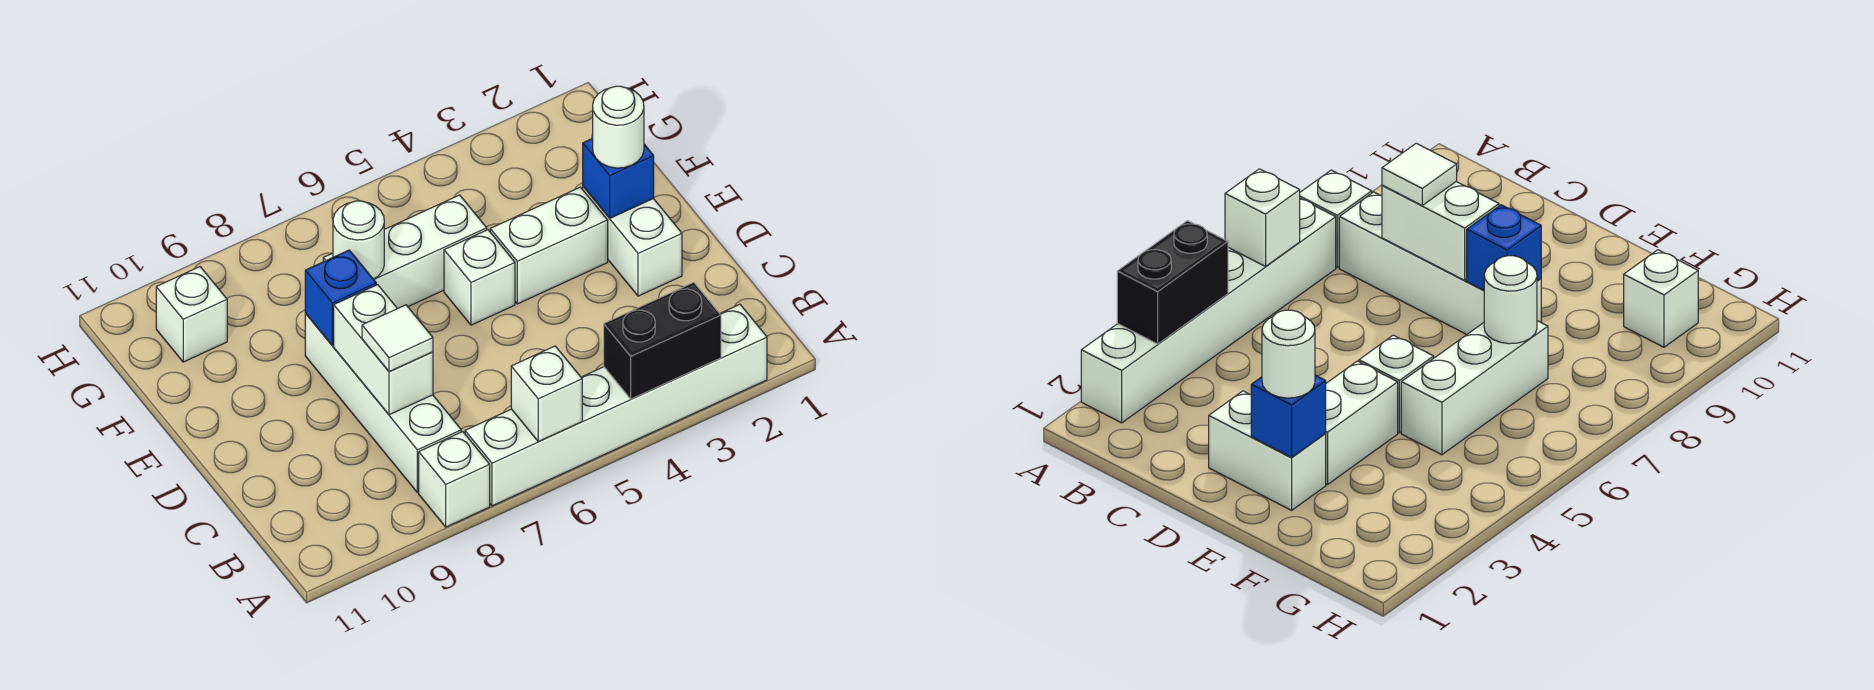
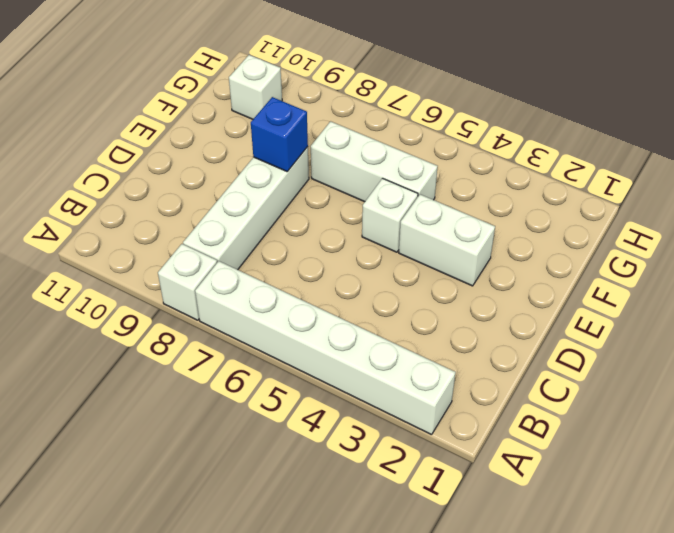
none -> white brick D2:E2 level 1
none -> black brick A3:A4 level 2
none -> white brick A6 level 2

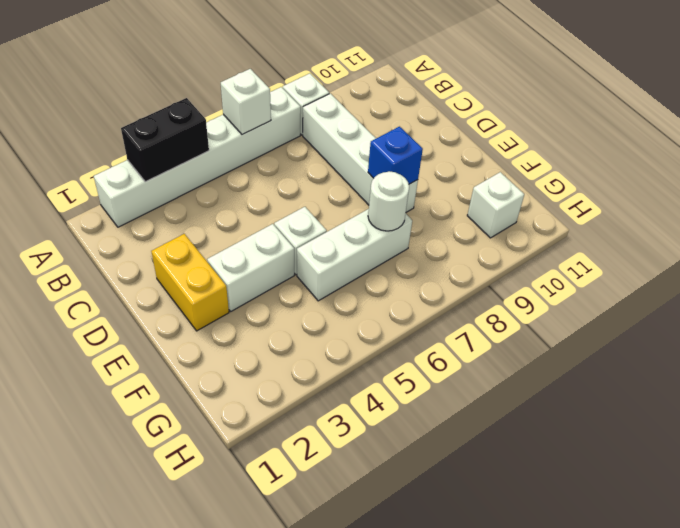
yellow brick D2:E2 level 1 -> white brick D2:E2 level 1
none -> white brick C8:D8 level 2
none -> blue brick E2 level 2
none -> white tile C8 level 3

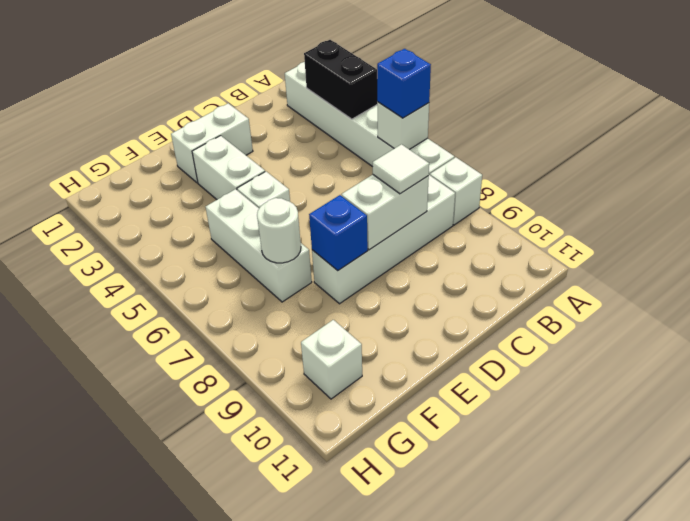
blue brick A6 level 3 -> blue brick E2 level 2
none -> white round brick E2 level 3

